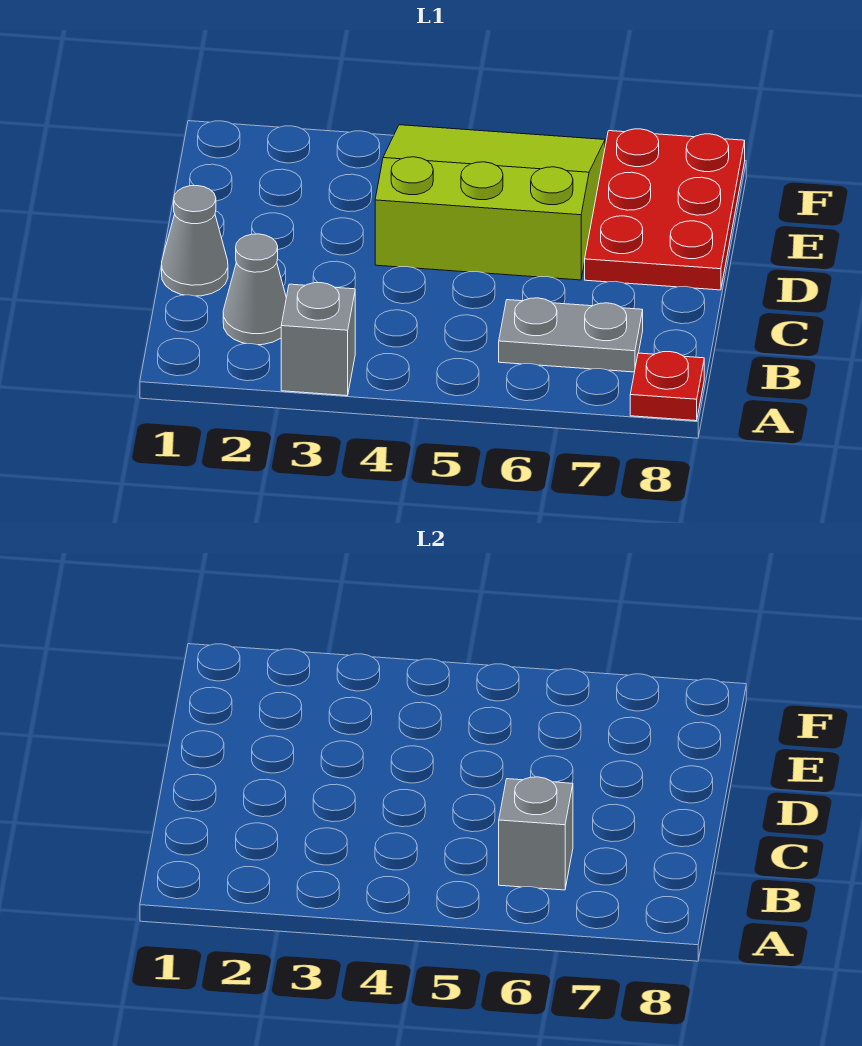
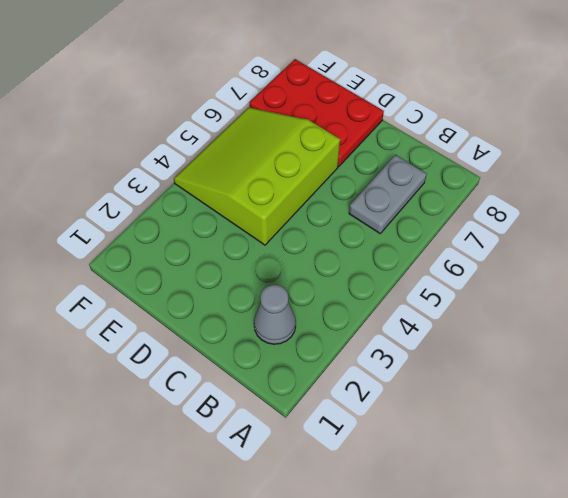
none -> grey brick A3 level 1
none -> red plate A8 level 1

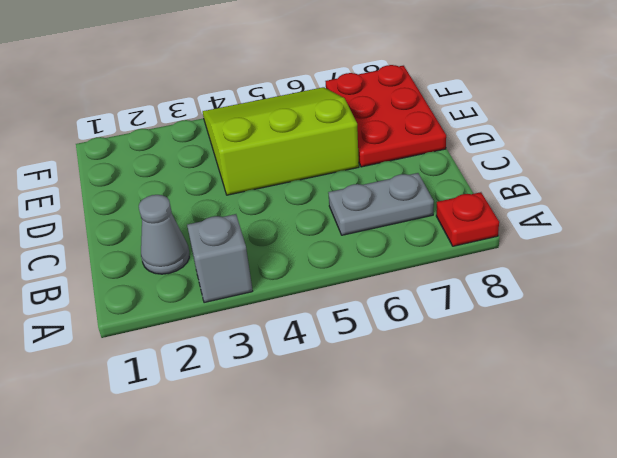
none -> grey cone C1 level 1
none -> grey brick B6 level 2

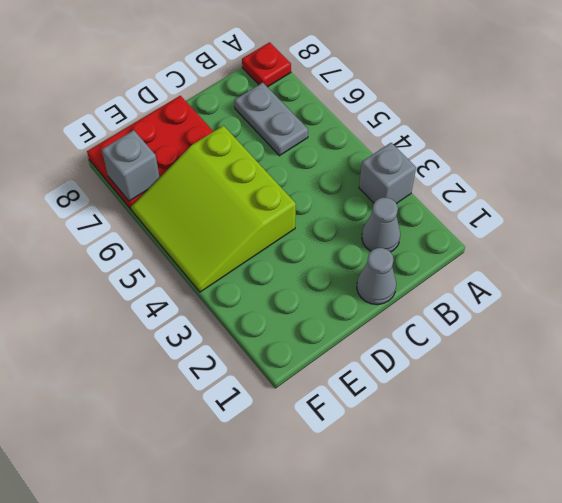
grey brick F7 level 2 -> grey brick B6 level 2

